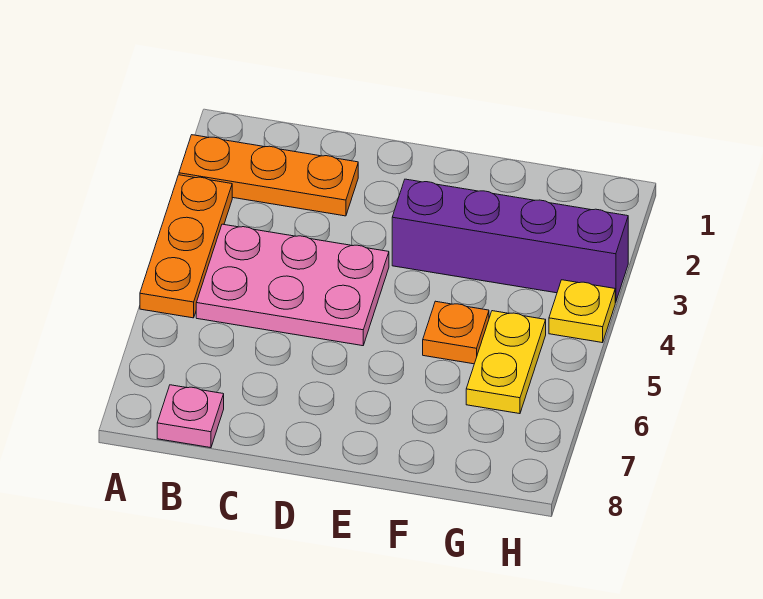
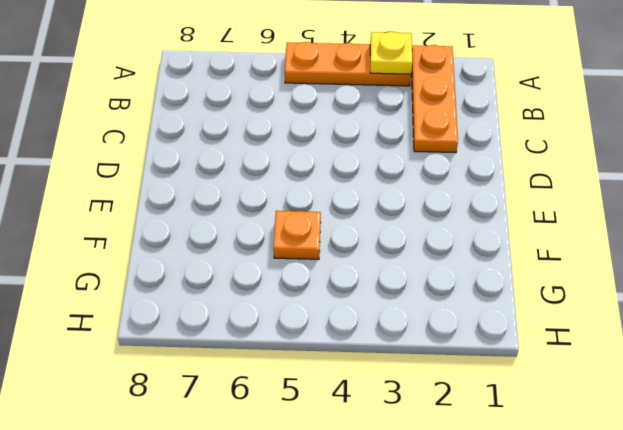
yellow plate A3 level 2 -> yellow plate H4 level 1
none -> pink plate B4:D5 level 1
none -> pink plate B8 level 1

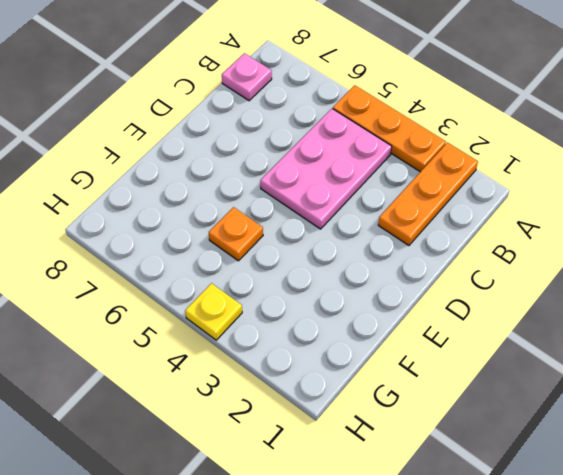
none -> purple brick E3:H3 level 1
none -> yellow plate G5:G6 level 1

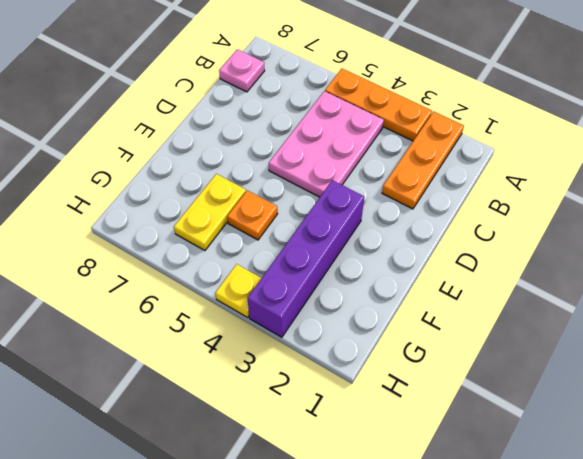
yellow plate F6:G6 level 1 -> yellow plate G5:G6 level 1

